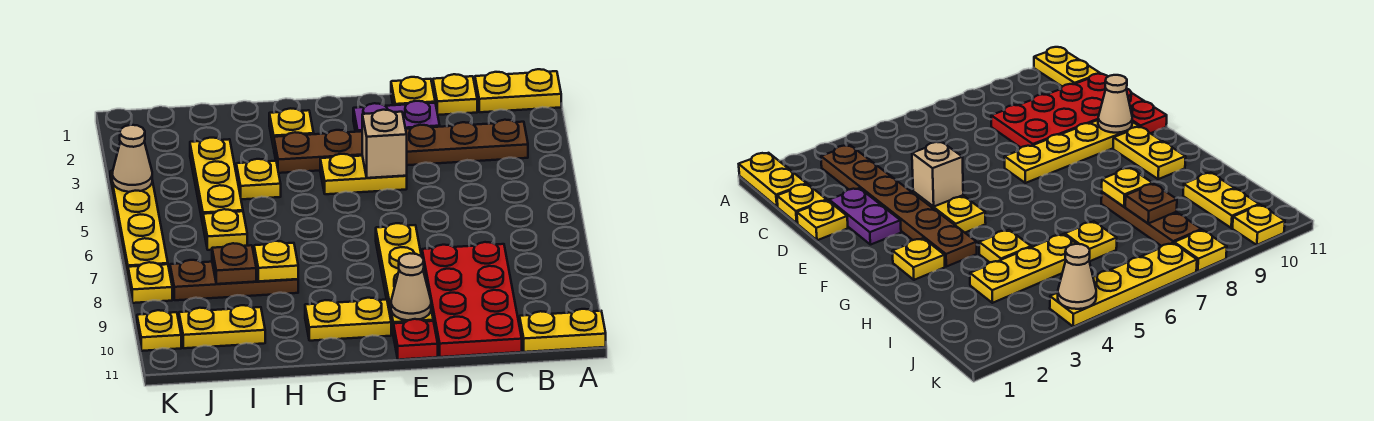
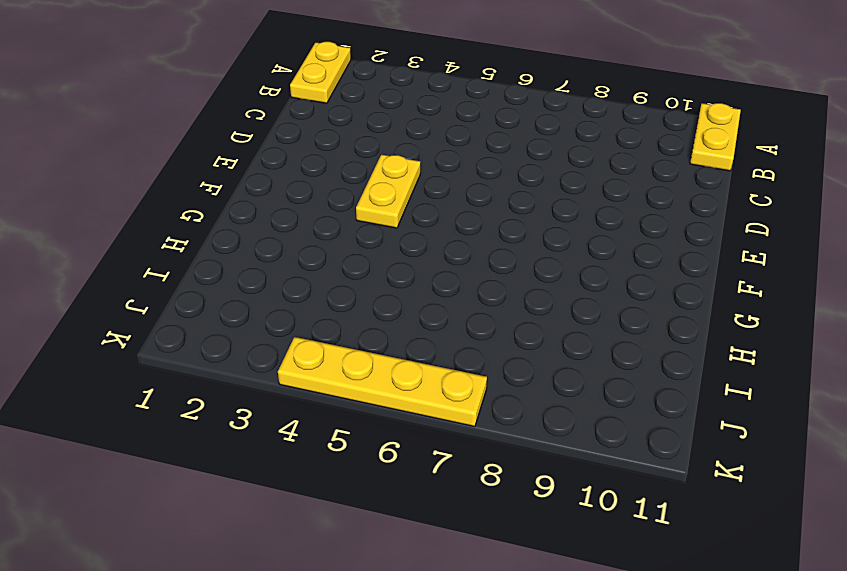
none -> brown plate B3:G3 level 1
none -> yellow plate C1 level 1
none -> red plate C8:D11 level 1

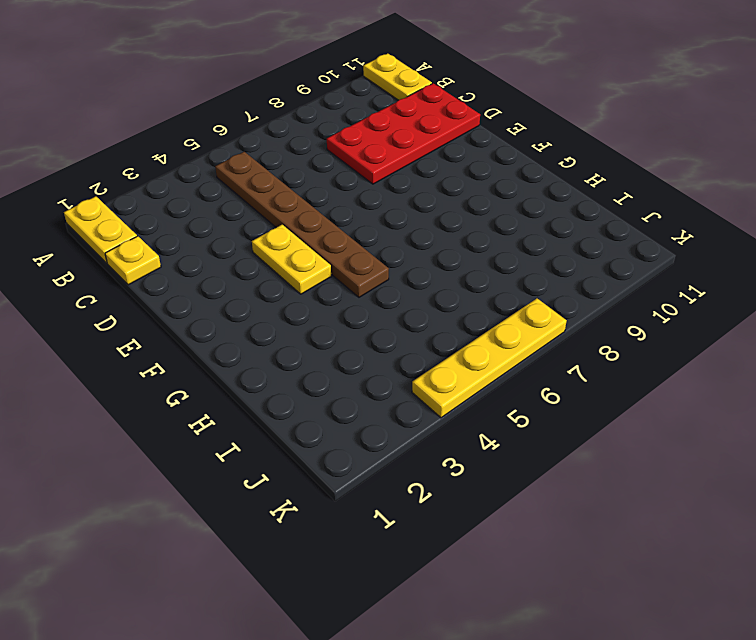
brown plate B5:G5 level 1 -> brown plate B3:G3 level 1
none -> yellow plate D1 level 1
none -> purple plate D2:E2 level 1
none -> yellow plate E7:E10 level 1

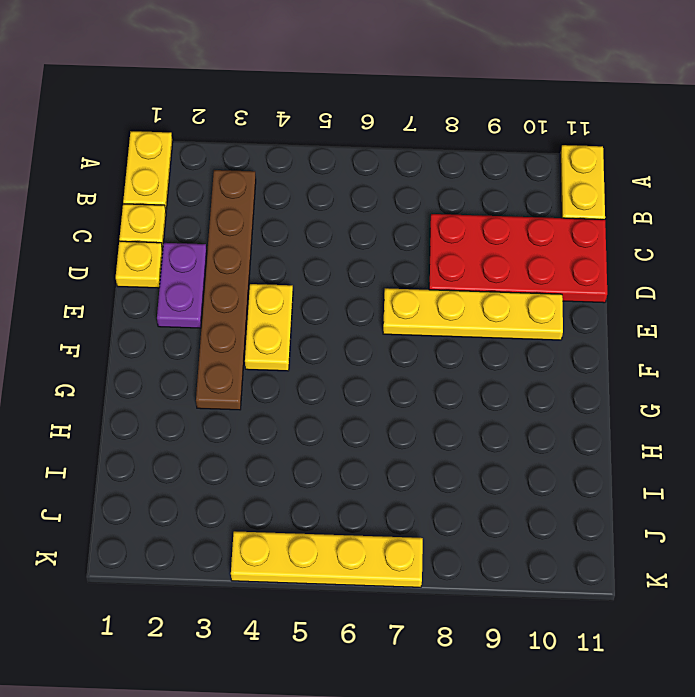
none -> red plate E11 level 1
none -> yellow plate F10:G10 level 1
none -> yellow plate G2 level 1

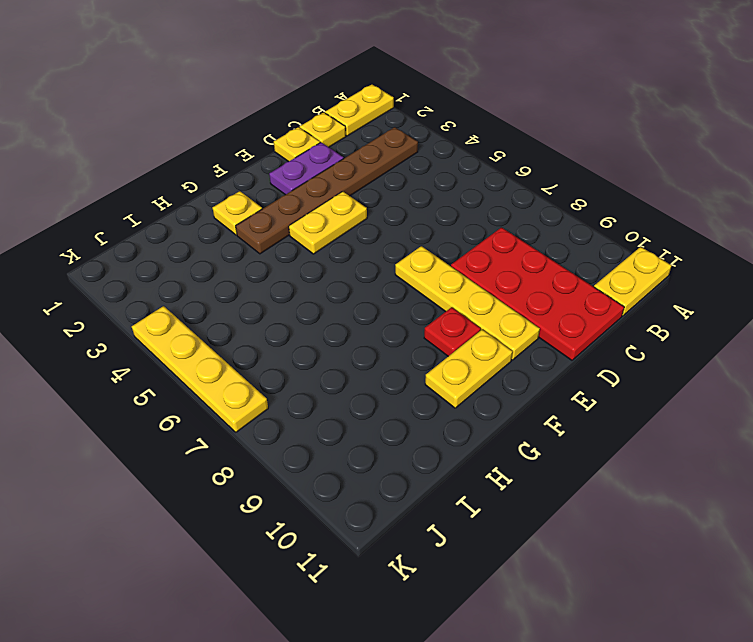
red plate F9 level 1 -> red plate E11 level 1
none -> yellow plate H4 level 1
none -> brown plate H8:J8 level 1
none -> yellow plate I3:I5 level 1

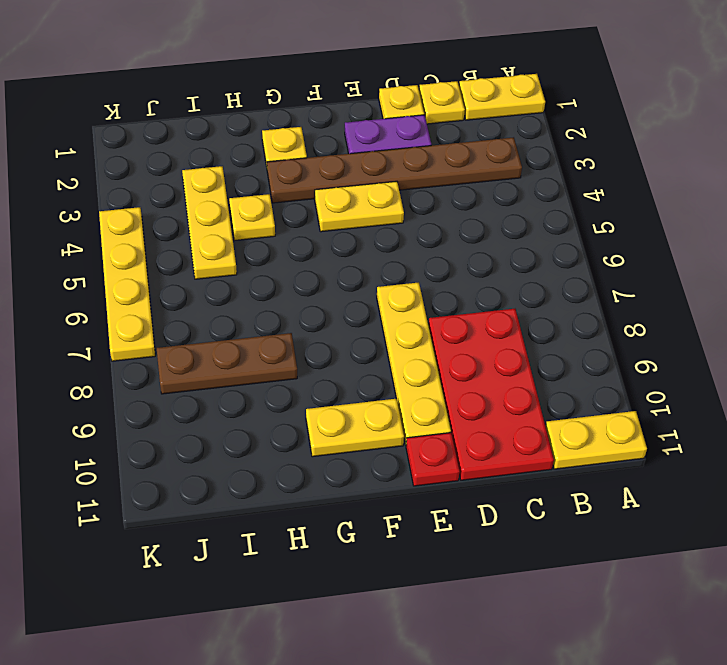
none -> yellow plate I6 level 1
none -> yellow plate I10:J10 level 1
none -> yellow plate K8 level 1

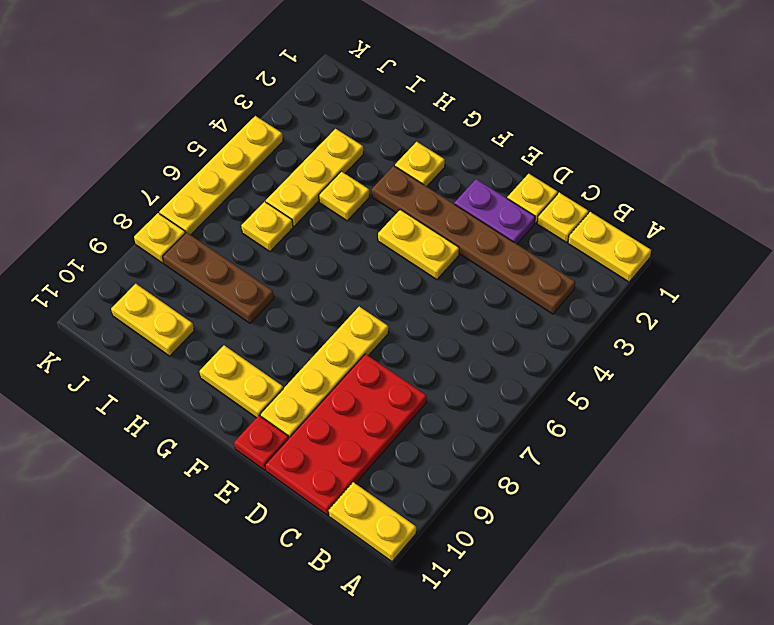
none -> yellow plate K10 level 1
none -> tan brick E4 level 2
none -> tan cone E10 level 2

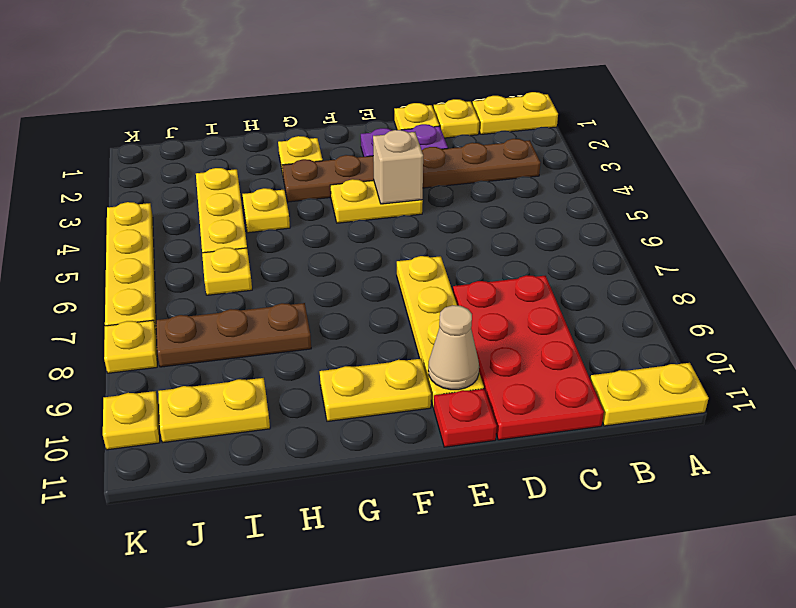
none -> yellow plate H8 level 2
none -> brown plate I8 level 2
none -> tan cone K4 level 2

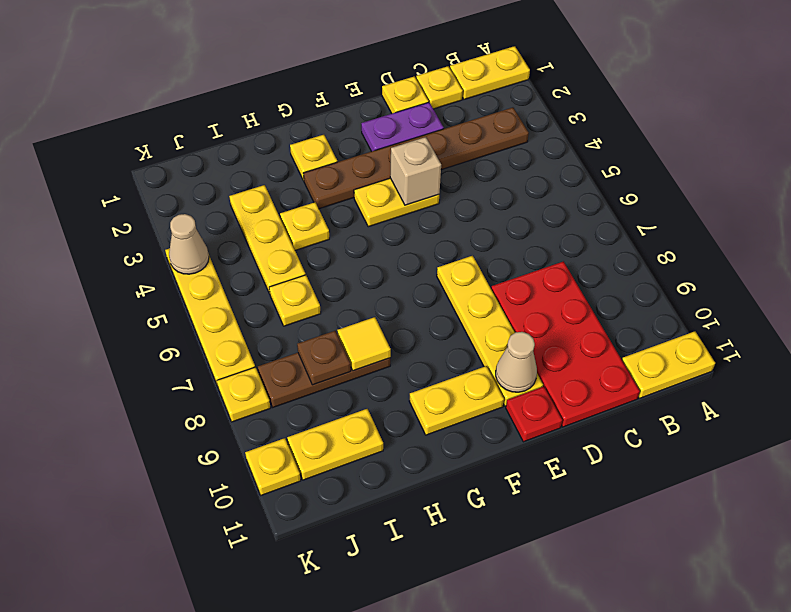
yellow tile H8 level 2 -> yellow plate H8 level 2

